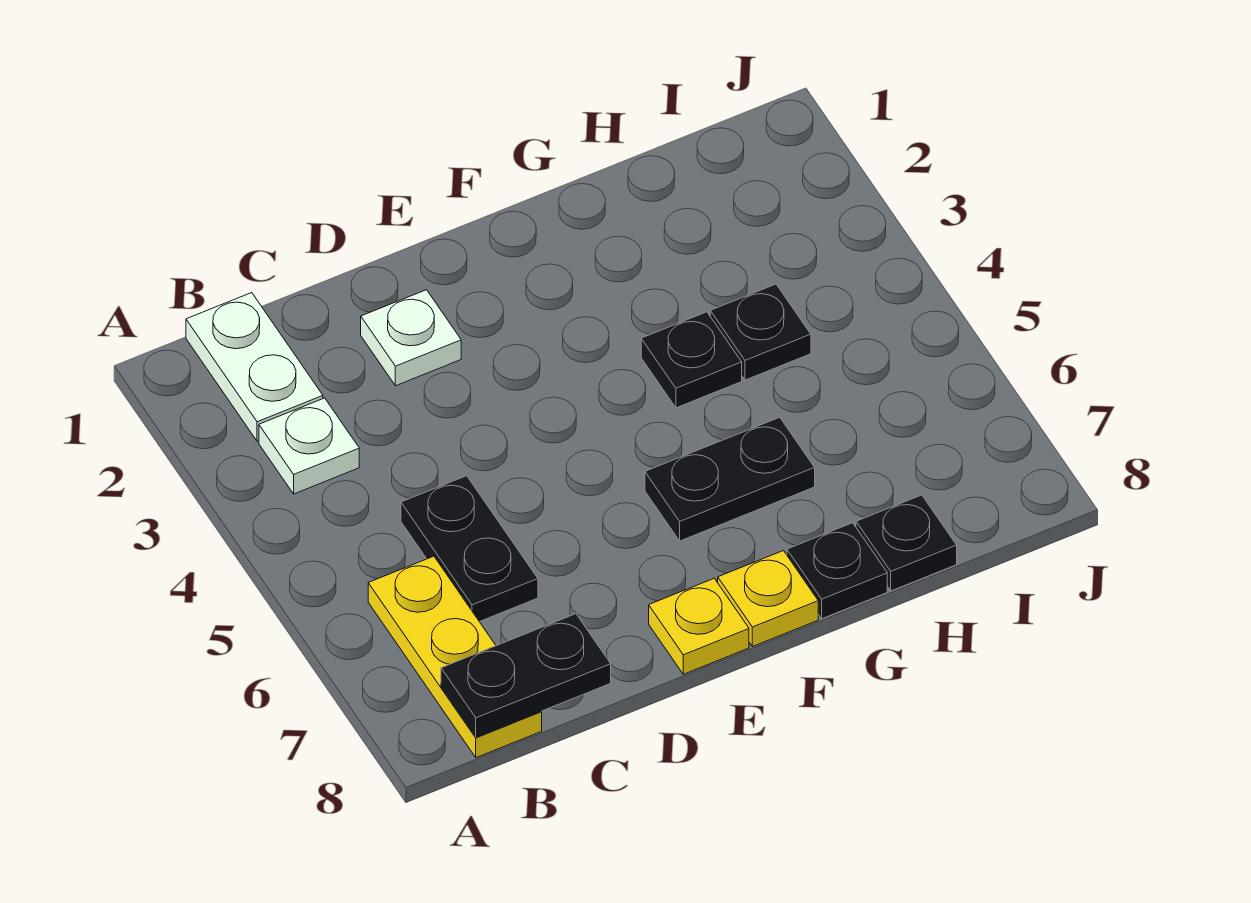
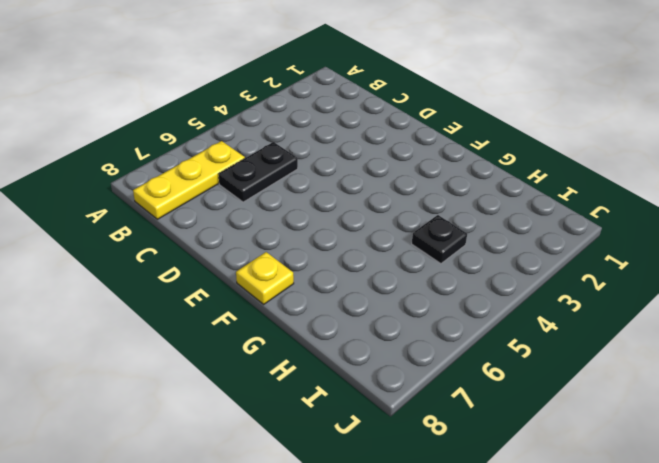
none -> white plate B1:B2 level 1
none -> white plate B3 level 1
none -> white plate D2 level 1

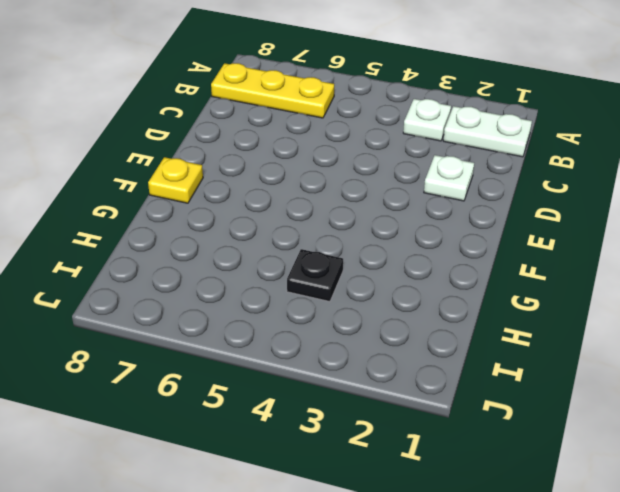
none -> black plate C5:C6 level 1
none -> yellow plate E8 level 1
none -> black plate F6:G6 level 1

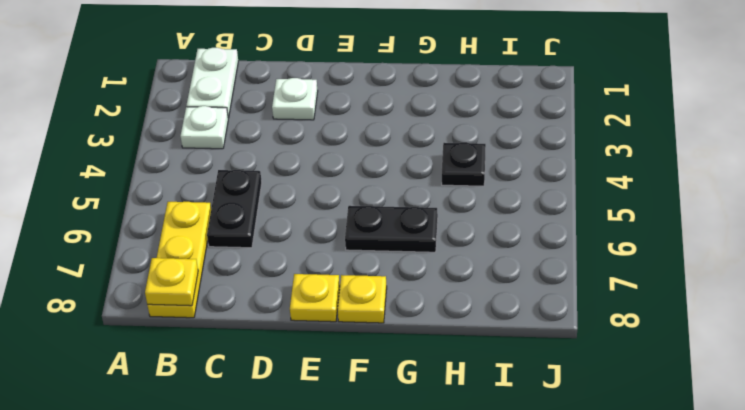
yellow plate B8 level 2 -> black plate B8:C8 level 2
none -> black plate G4 level 1
none -> black plate G8 level 1
none -> black plate H8 level 1

